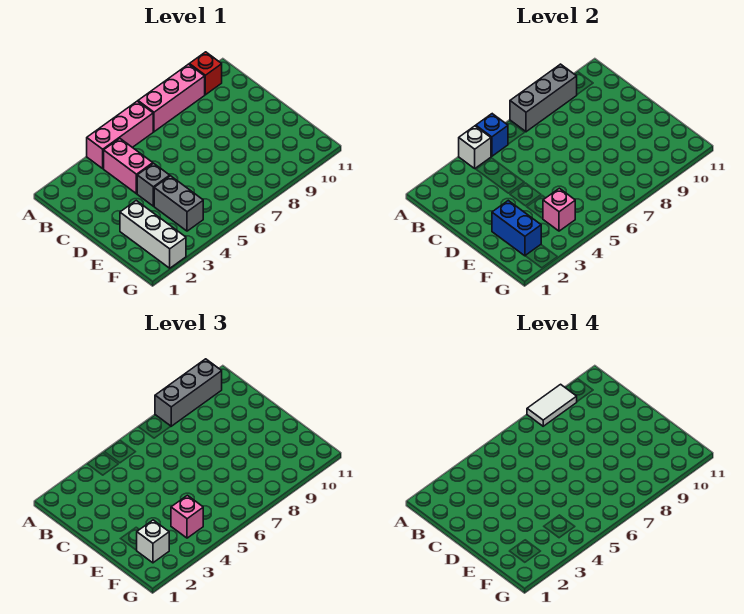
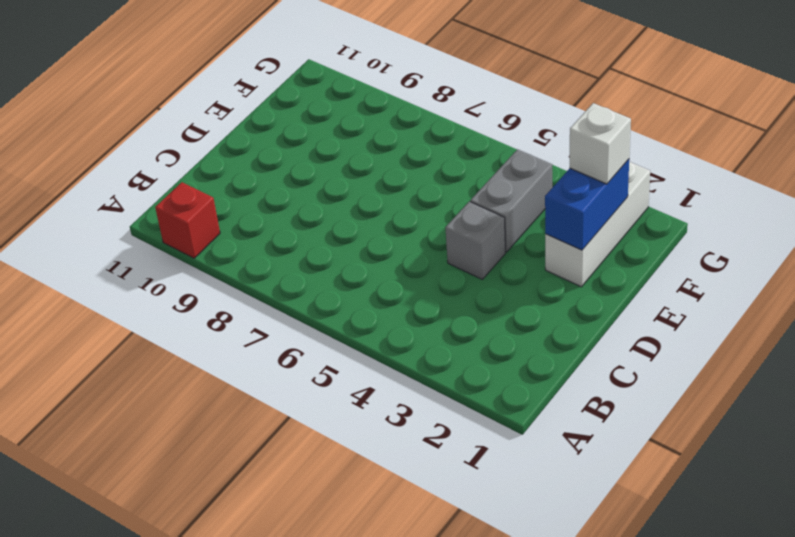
none -> pink brick A4:A6 level 1
none -> pink brick A7:A9 level 1
none -> pink brick B4:C4 level 1

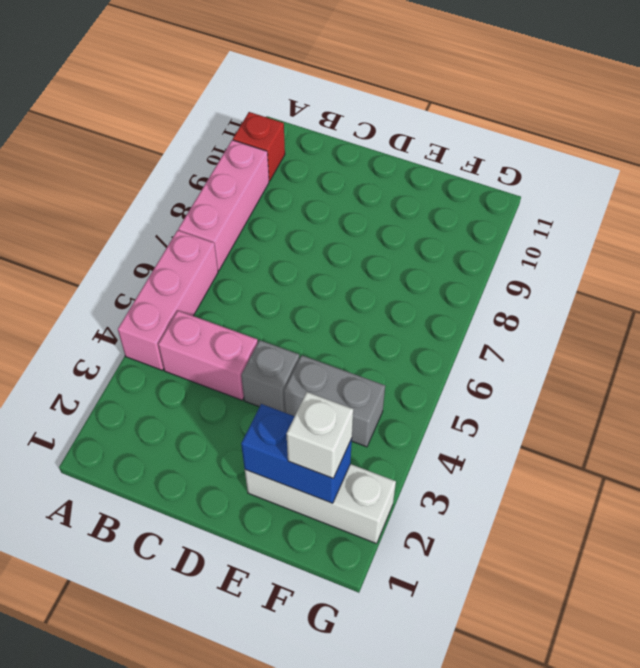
none -> white brick A4 level 2
none -> blue brick A5 level 2
none -> grey brick A7:A9 level 2

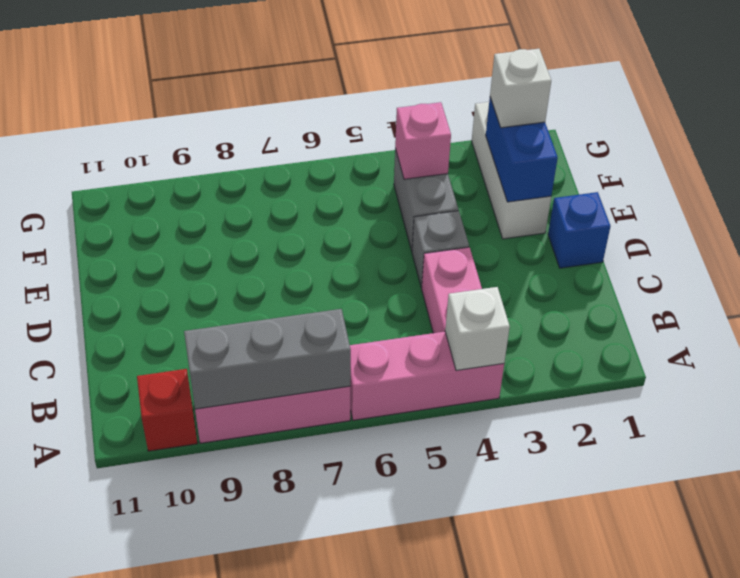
blue brick D1 level 1 -> blue brick A5 level 2
none -> grey brick A8:A10 level 3
none -> pink brick F4 level 3
none -> white tile A8:A9 level 4

